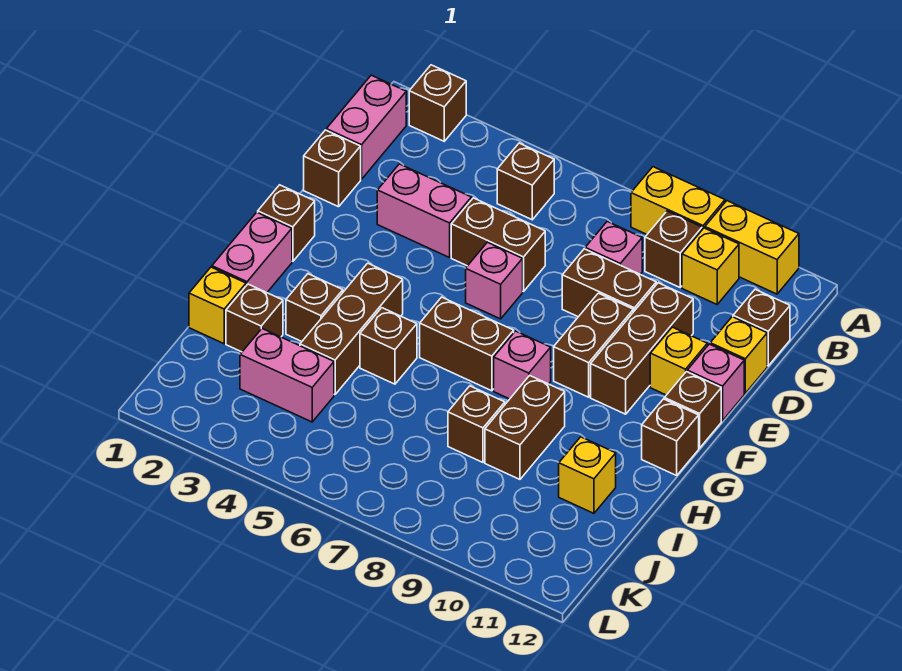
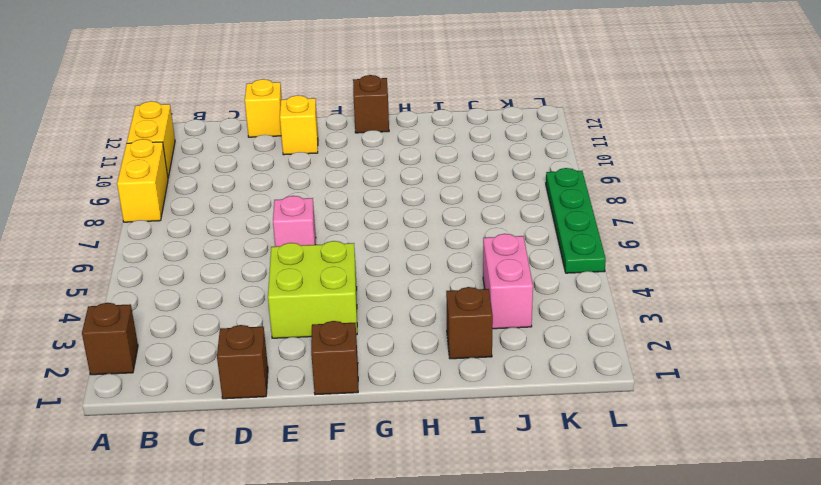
lime brick E3:F4 level 1 -> none
green plate L5:L8 level 1 -> none
none -> pink brick B1:C1 level 1
none -> brown brick B5 level 1
none -> brown brick B9 level 1
none -> yellow brick B10 level 1

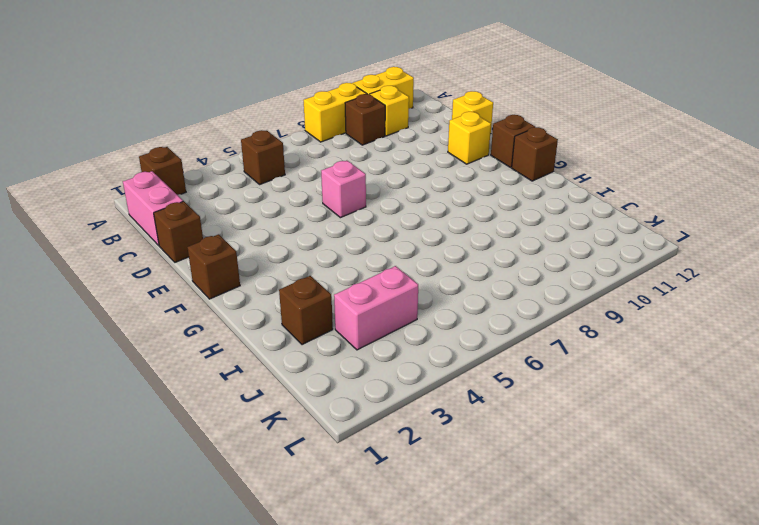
none -> pink brick C8 level 1
none -> brown brick C12 level 1
none -> pink brick D3:D4 level 1
none -> brown brick D5:D6 level 1

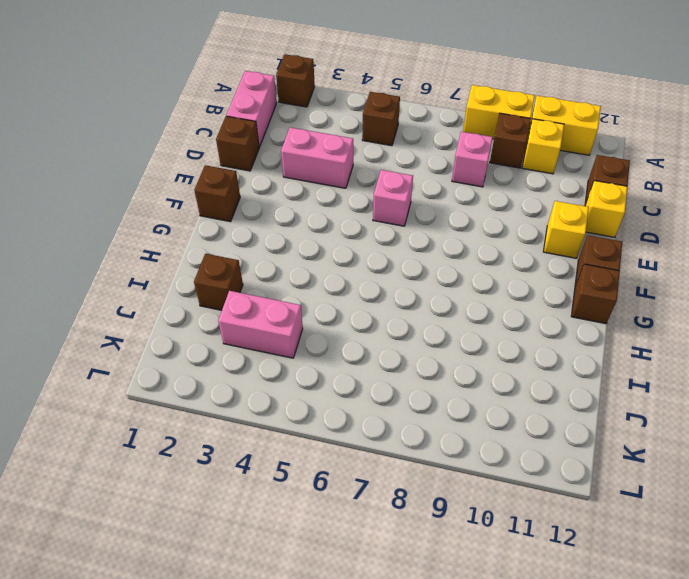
none -> brown brick D5:D6 level 1
none -> brown brick D8:D9 level 1
none -> brown brick D10:F10 level 1
none -> brown brick E9:F9 level 1

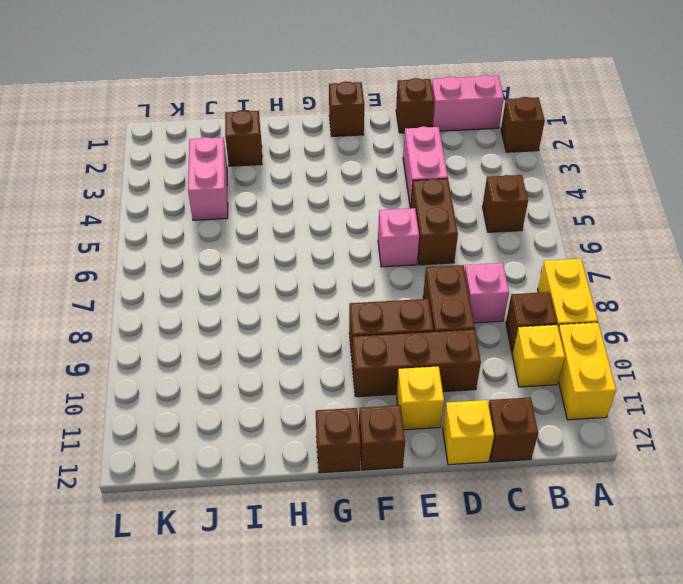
none -> pink brick E12 level 1
none -> pink brick G1:H1 level 1
none -> brown brick G4:I4 level 1
none -> brown brick G6:G7 level 1

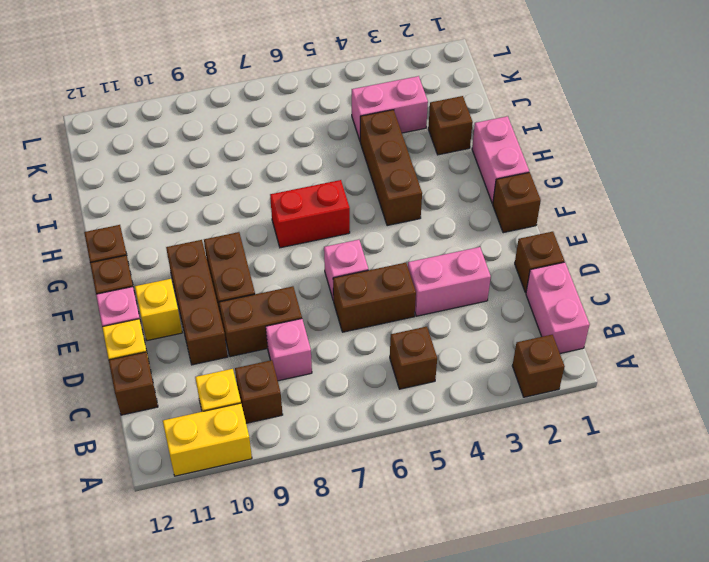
red brick G6:G7 level 1 -> brown brick G6:G7 level 1
none -> yellow brick A8:A9 level 1
none -> pink brick G8 level 1
none -> brown brick H3 level 1
none -> brown brick H5 level 1

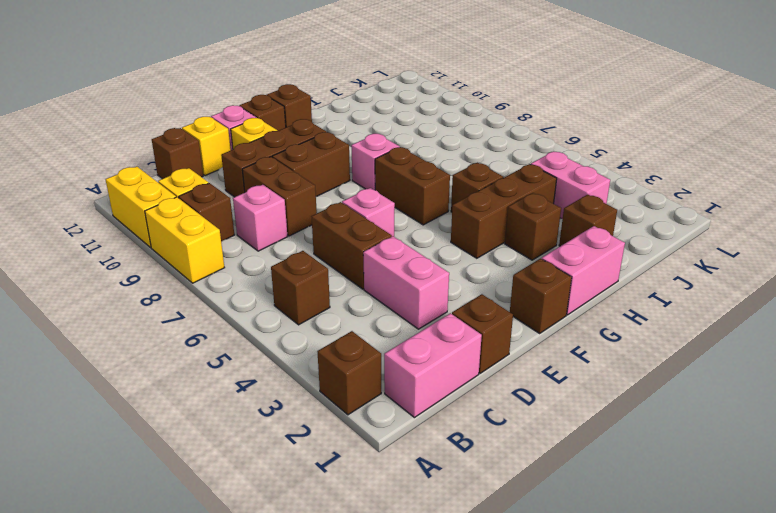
none -> brown brick H9:I9 level 1
none -> yellow brick I1 level 1
none -> brown brick I8 level 1
none -> yellow brick I11 level 1

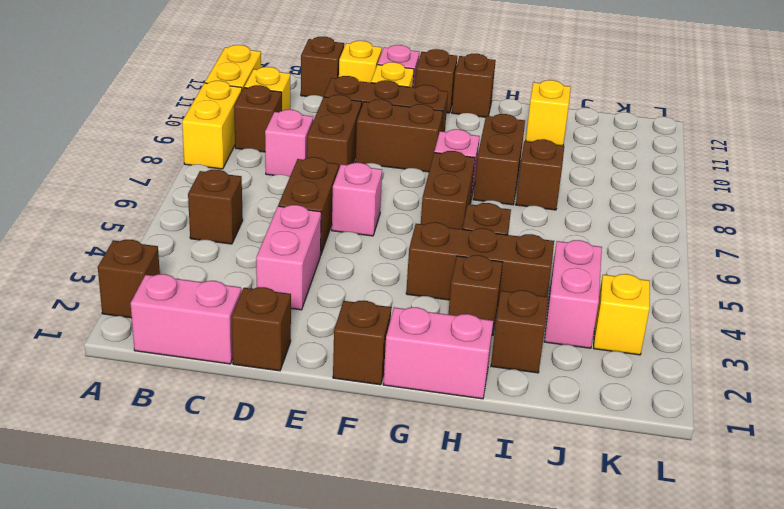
brown brick H8:H9 level 1 -> brown brick H9:I9 level 1
yellow brick K3 level 1 -> yellow brick I1 level 1

